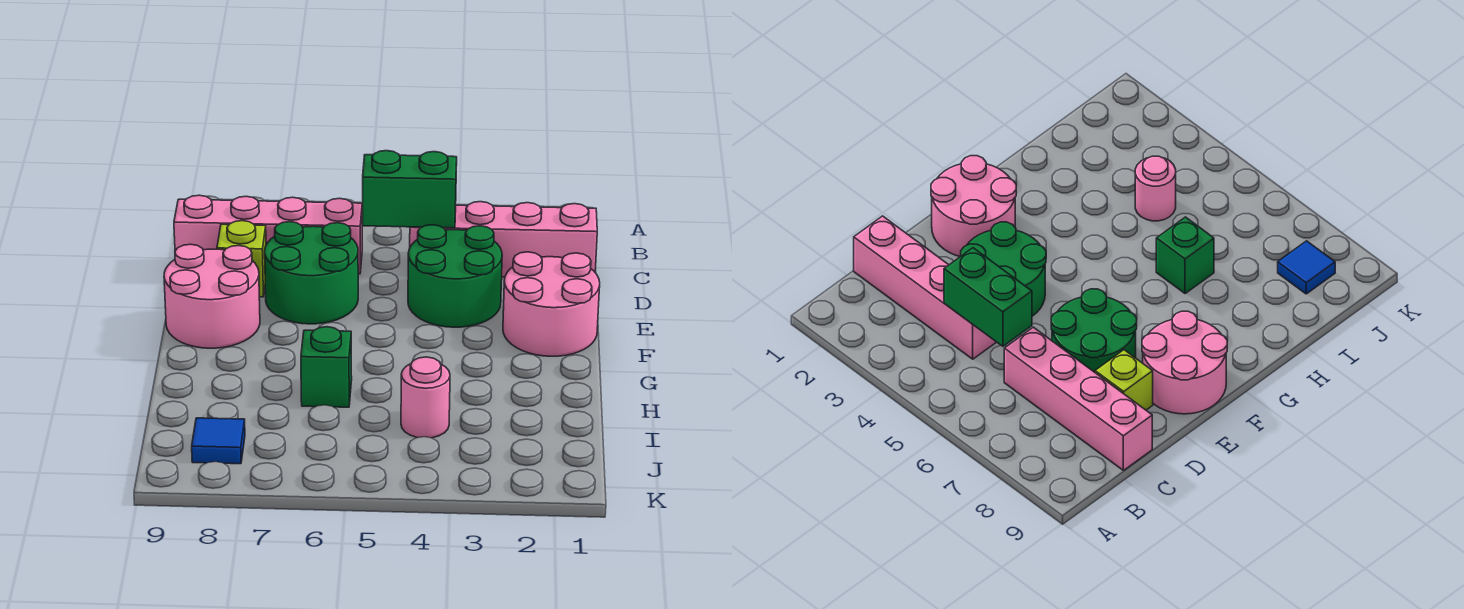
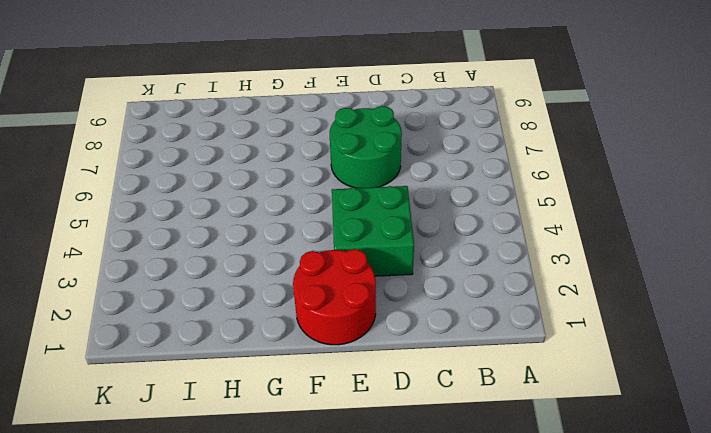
green brick D3:E4 level 1 -> green round brick D3:E4 level 1
red round brick E1:F2 level 1 -> pink round brick E1:F2 level 1
none -> pink brick C1:C4 level 1
none -> pink brick C6:C9 level 1

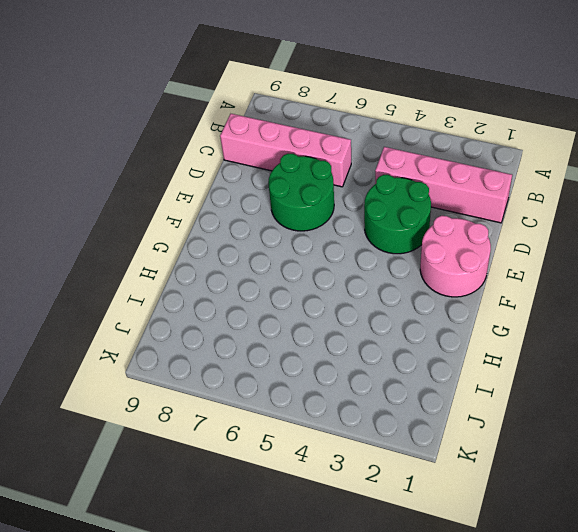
none -> lime brick D8 level 1
none -> pink round brick E8:F9 level 1

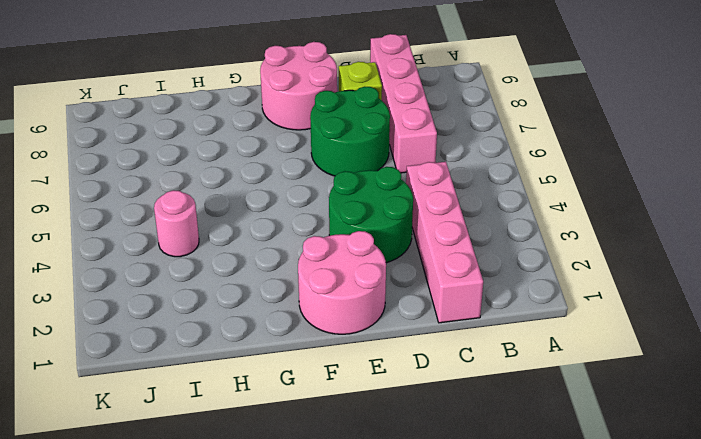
none -> green brick H6 level 1
none -> blue tile J8 level 1

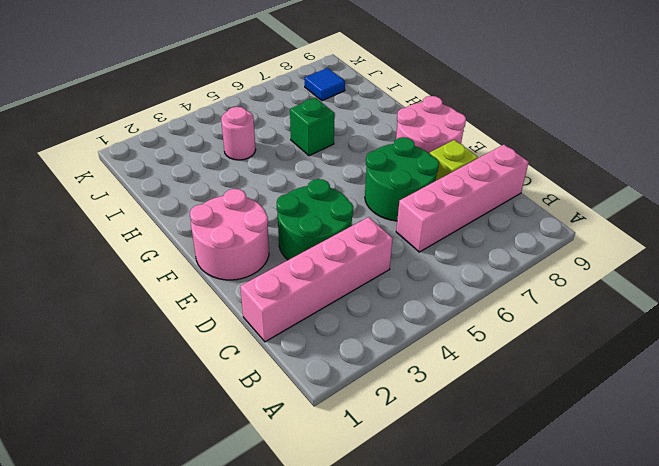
none -> green brick C4:C5 level 2

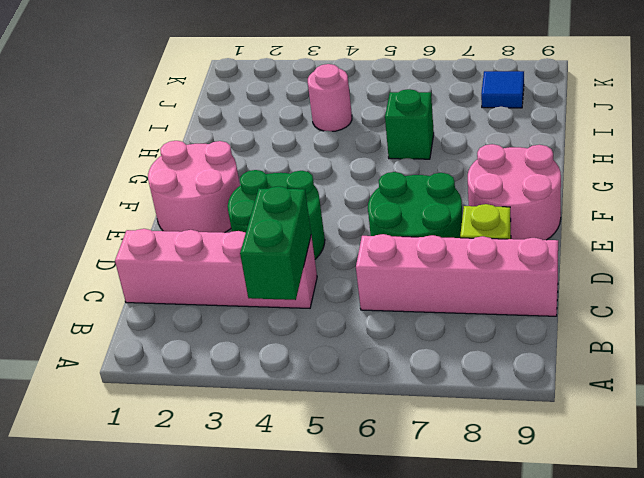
green brick B4:C4 level 2 -> green brick C4:C5 level 2

